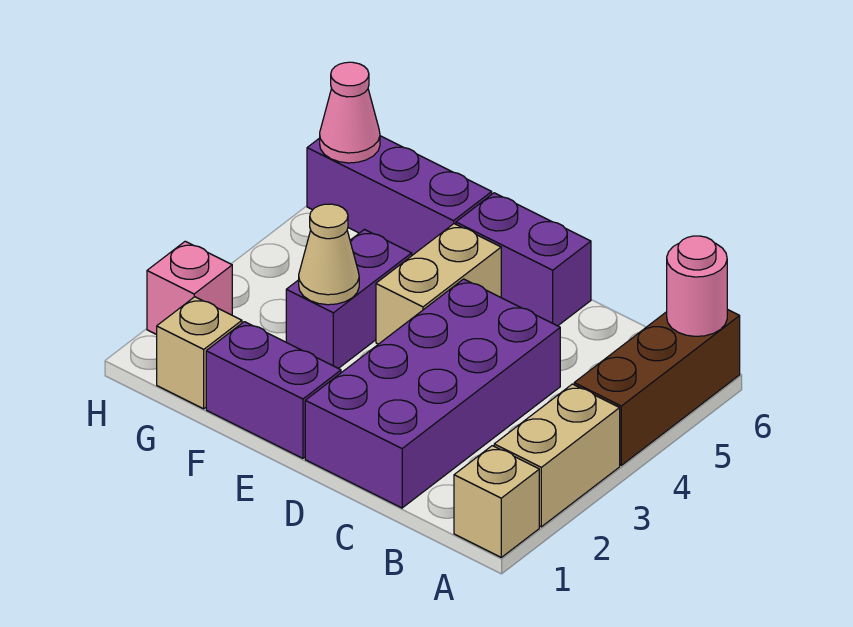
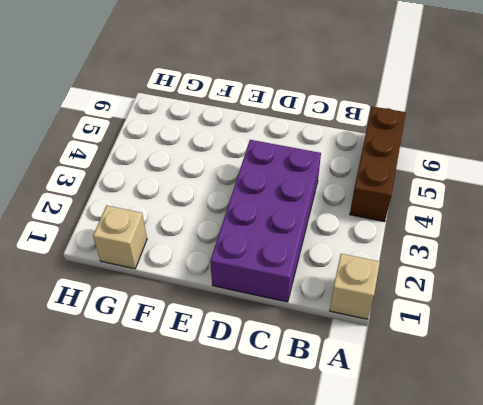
none -> tan brick A2:A3 level 1
none -> purple brick D6:E6 level 1
none -> purple brick E1:F1 level 1

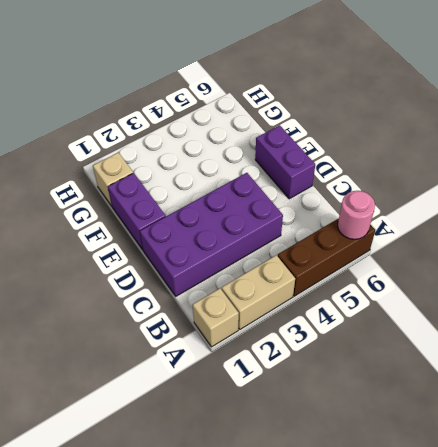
none -> tan brick E4:E5 level 1
none -> purple brick F3:F4 level 1
none -> purple brick F6:H6 level 1

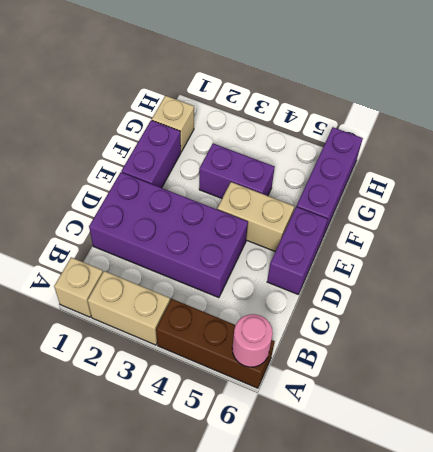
none -> pink brick H2 level 1
none -> tan cone F3 level 2
none -> pink cone H6 level 2

